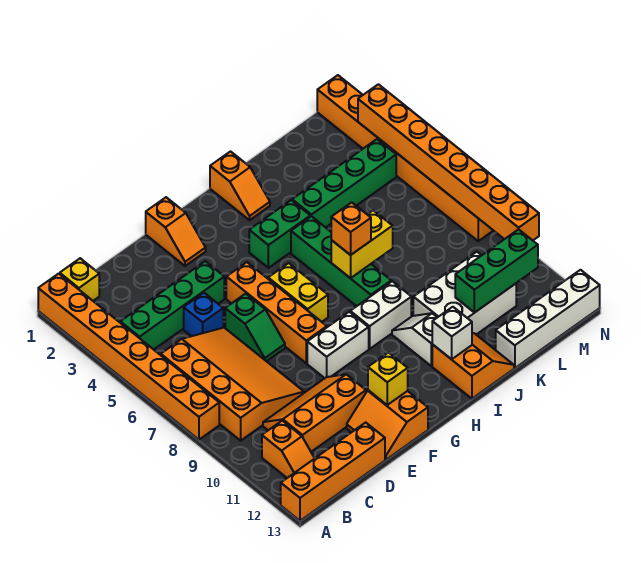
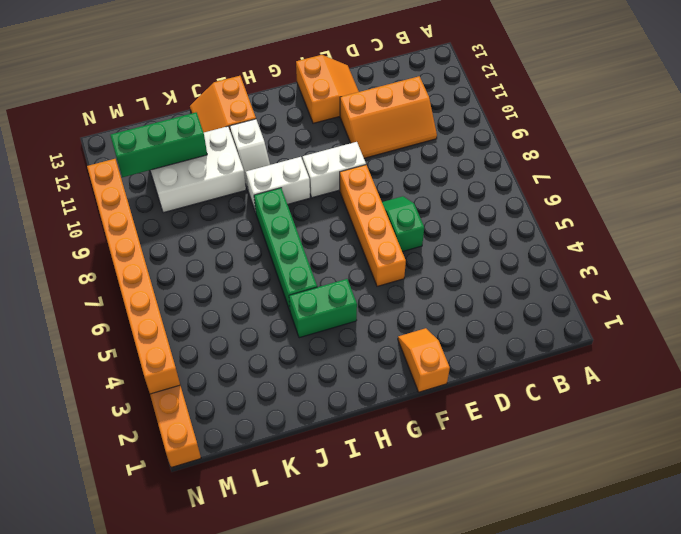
none -> orange brick A1:A8 level 1
none -> orange brick A13:D13 level 1
none -> yellow brick B1 level 1
none -> green brick B4:E4 level 1

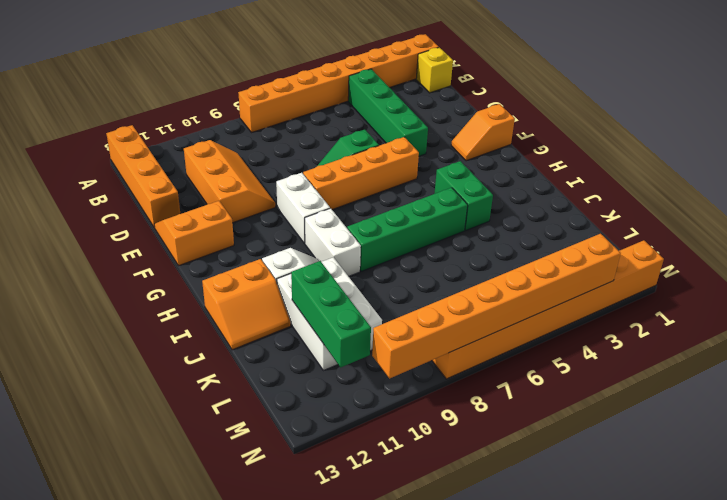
none -> orange slope B6:D9 level 1 top B
none -> orange slope B11:B12 level 1 top 11
none -> blue brick D5 level 1
none -> yellow brick G6:G7 level 1

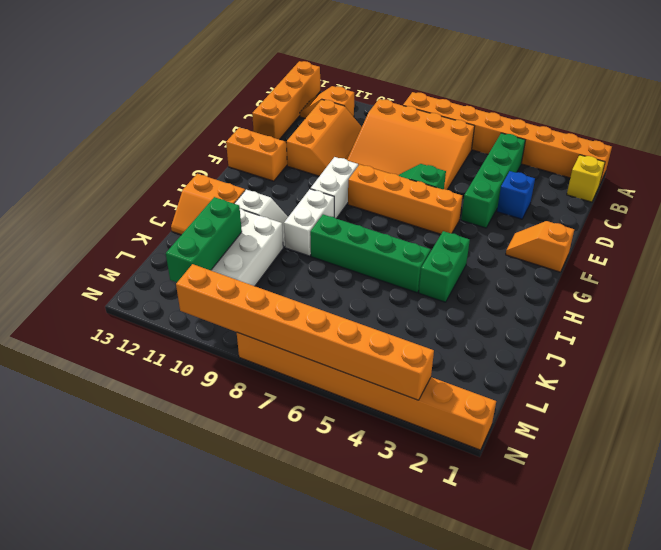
blue brick D3 level 1 -> blue brick D5 level 1
none -> yellow brick G6:G7 level 1
none -> orange slope I1:I2 level 1 top 1
none -> green brick J4:M4 level 1
none -> white brick K13:N13 level 1

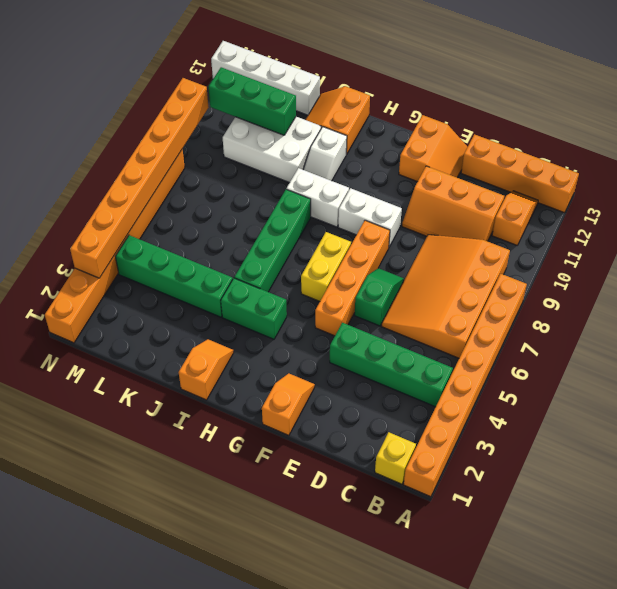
none -> blue brick D5 level 1
none -> yellow brick F12 level 2
none -> yellow brick I7:J7 level 2
none -> white brick I12 level 2

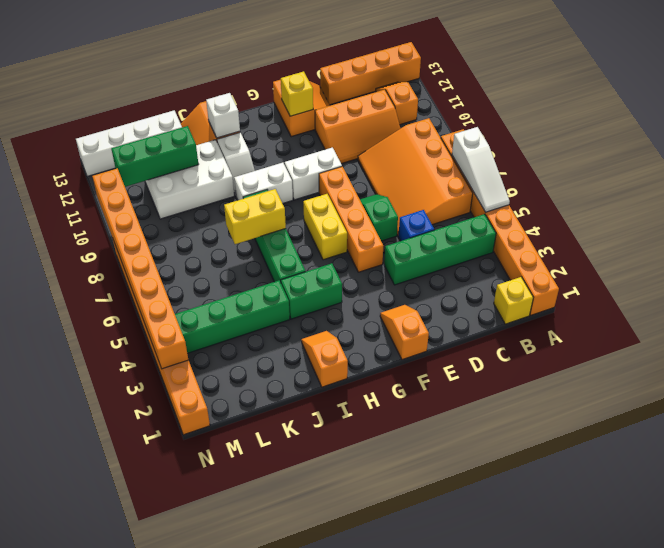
white slope A5:A7 level 2 top 7 -> none
none -> orange brick I7 level 3

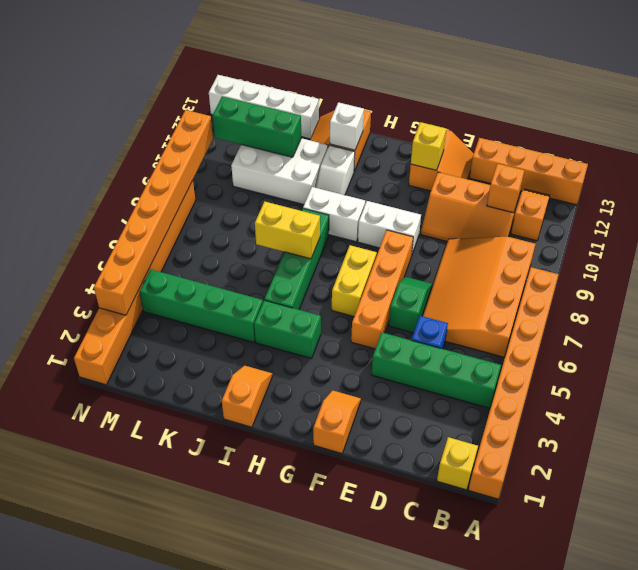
orange brick C11 level 2 -> orange brick I7 level 3

